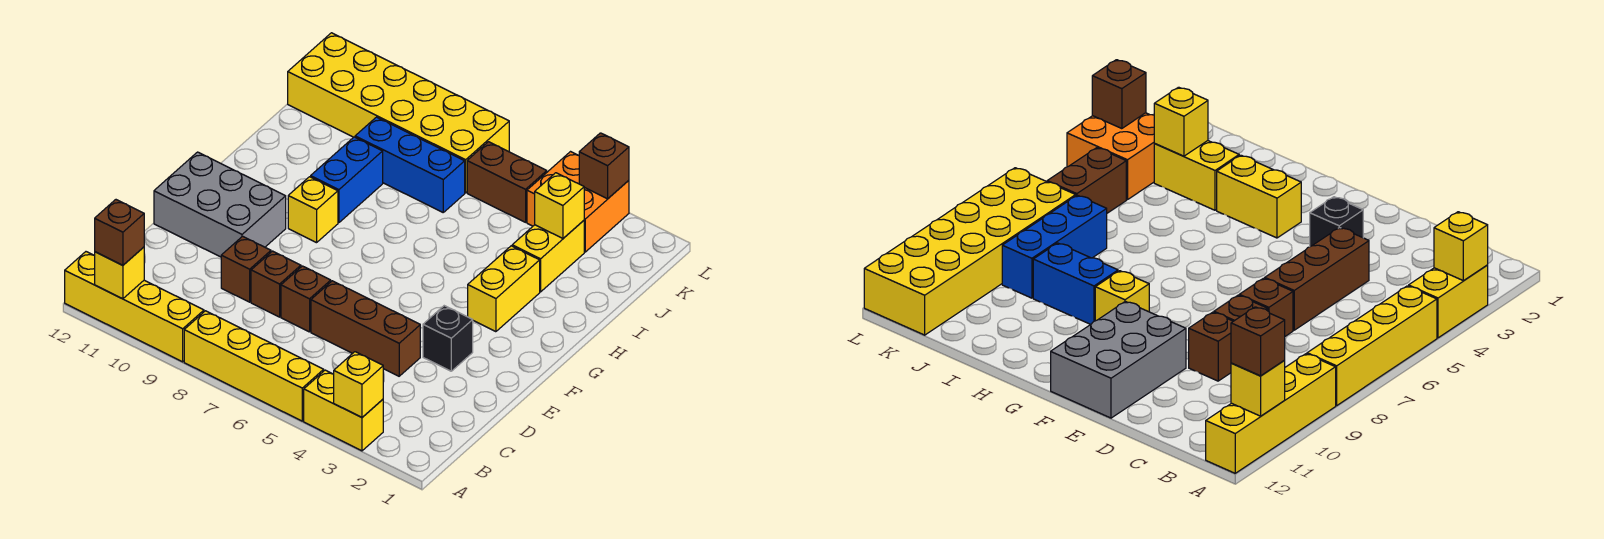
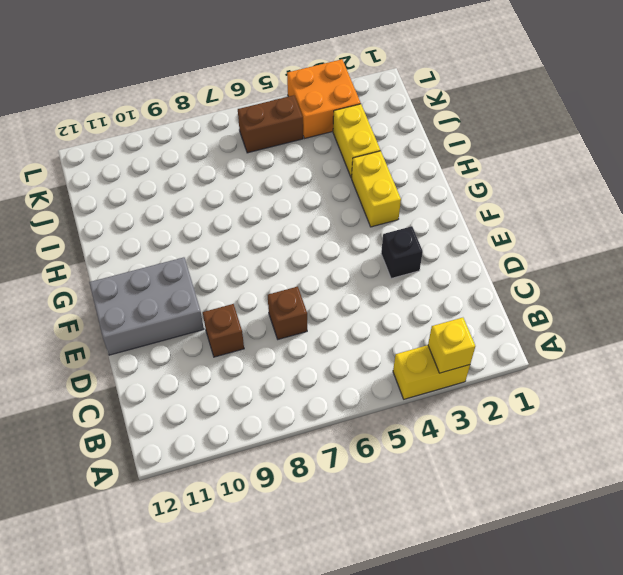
none -> yellow brick A5:A8 level 1
none -> yellow brick A9:A12 level 1
none -> brown brick D4:D6 level 1

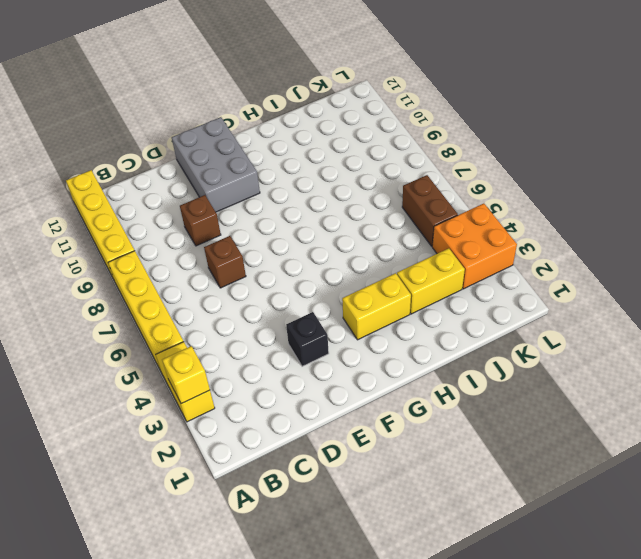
none -> brown brick D4:D6 level 1
none -> brown brick D8 level 1
none -> yellow brick G9 level 1

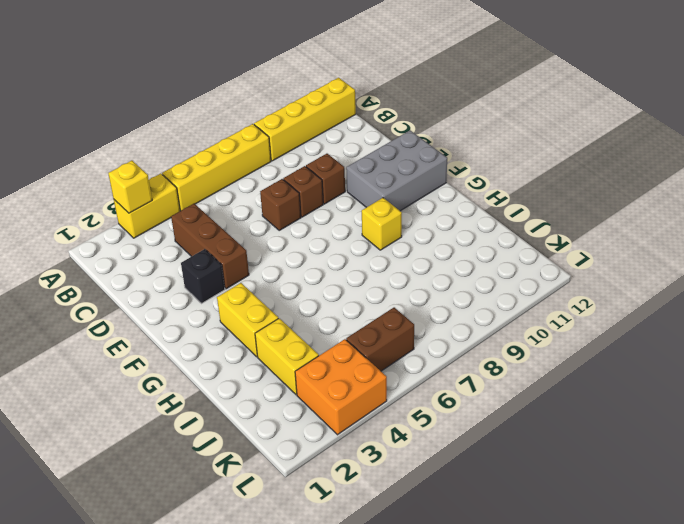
brown brick C4:E4 level 1 -> brown brick D4:D6 level 1
none -> blue brick H9:I9 level 1
none -> blue brick J7:J9 level 1
none -> yellow brick K7:L12 level 1

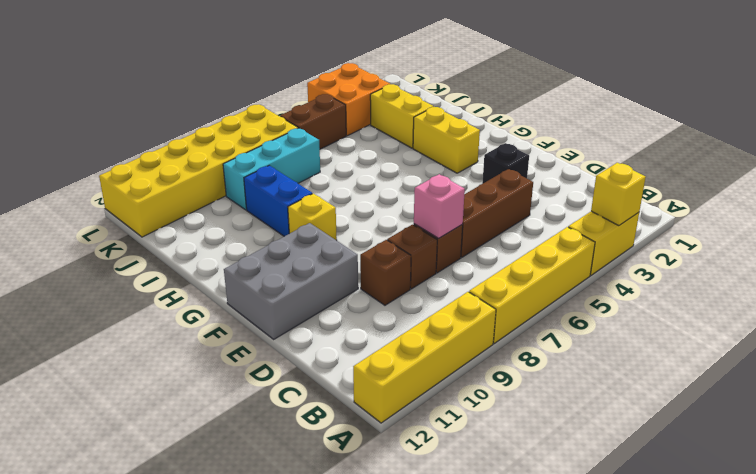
pink brick D7 level 2 -> none
cyan brick J7:J9 level 1 -> blue brick J7:J9 level 1
none -> yellow brick A11 level 2
none -> yellow brick J3 level 2
none -> brown brick L3 level 2

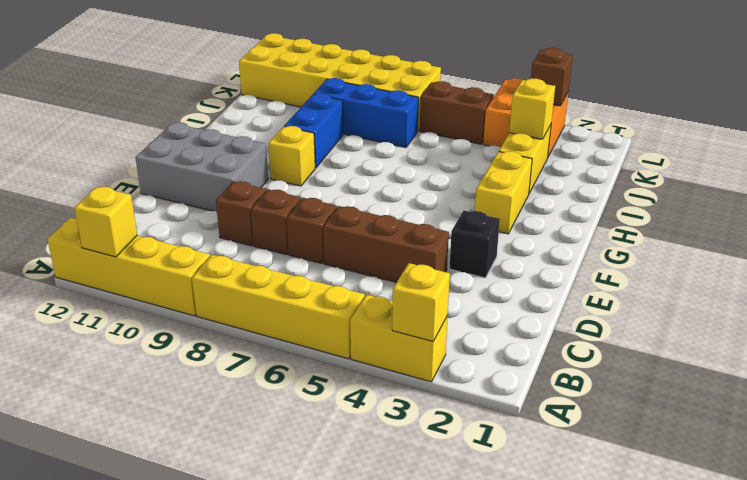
none -> brown brick A11 level 3

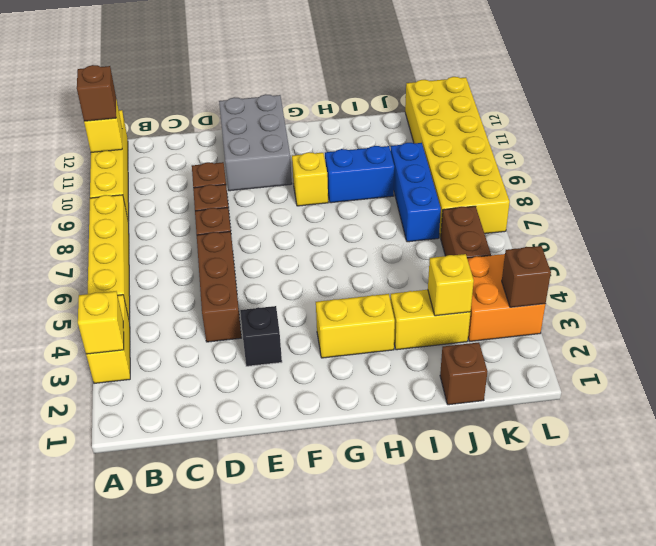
brown brick J1 level 1 -> none

